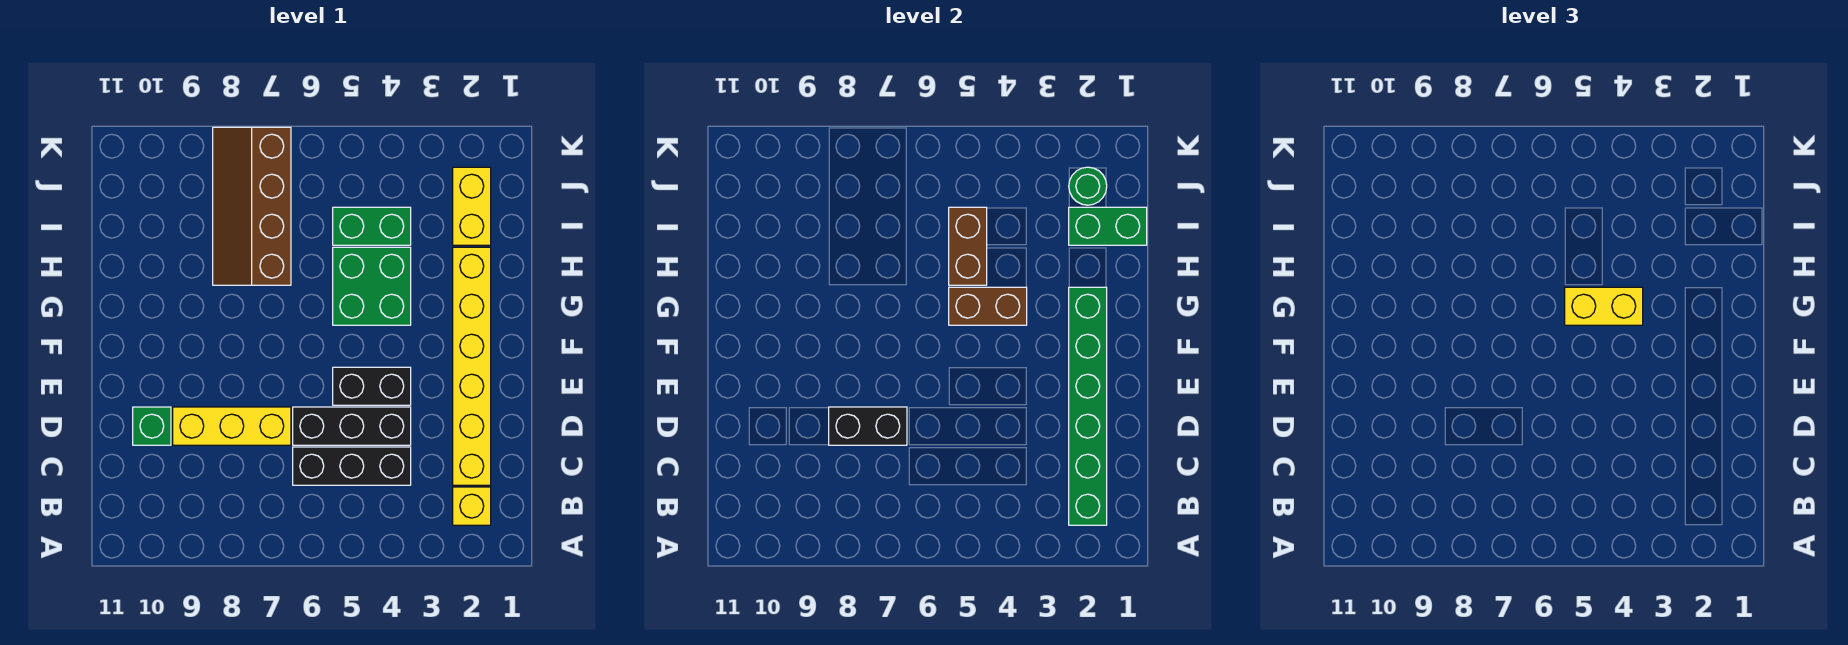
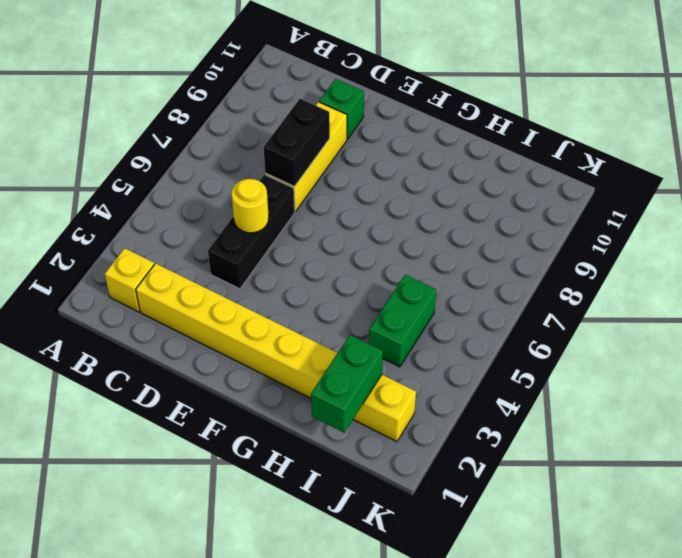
yellow round brick D5 level 2 -> none
none -> black brick C4:C6 level 1
none -> black brick E4:E5 level 1
none -> green brick G4:H5 level 1

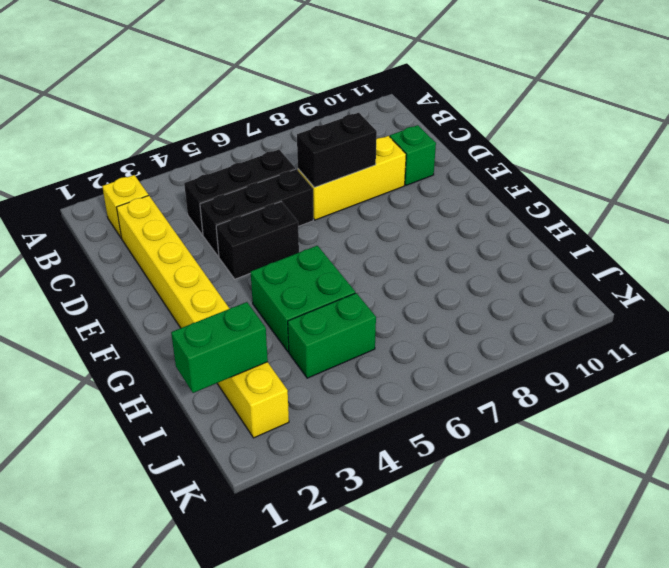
none -> brown slope H7:K8 level 1 top 7
none -> green brick B2:G2 level 2
none -> brown brick G4:G5 level 2

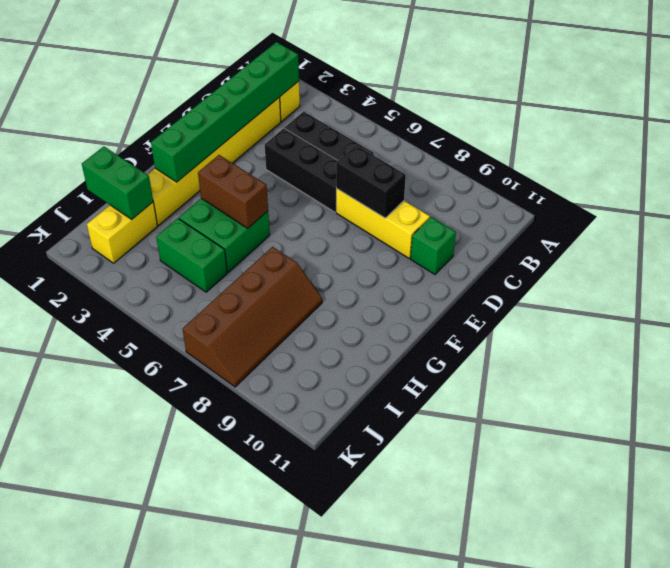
none -> black brick E4:E5 level 1
none -> brown brick H5:I5 level 2
none -> green round brick J2 level 2

